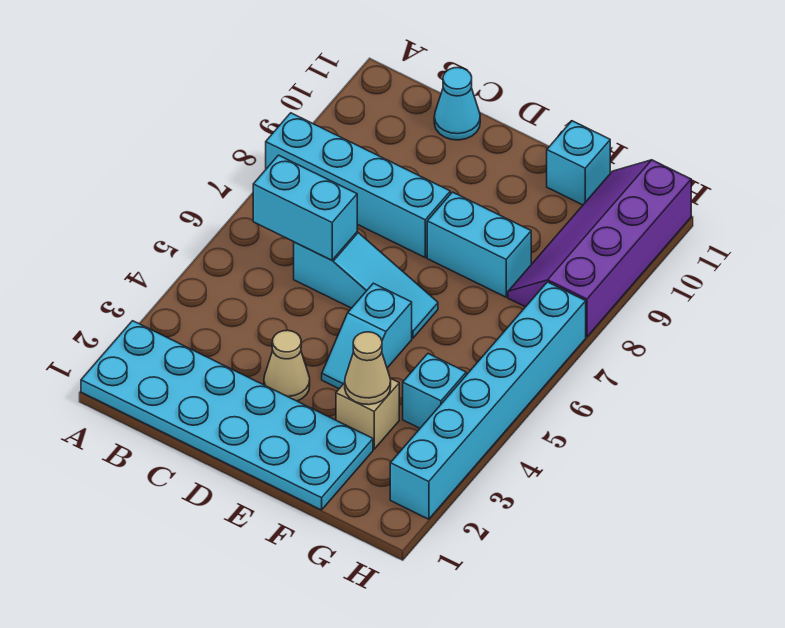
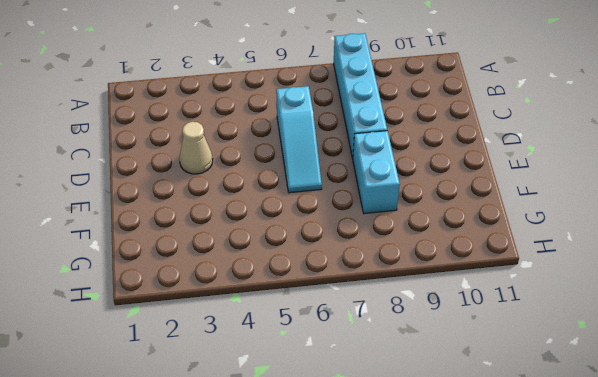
none -> cyan plate A1:F2 level 1
none -> cyan cone C11 level 1
none -> cyan slope E4:E5 level 1 top 5

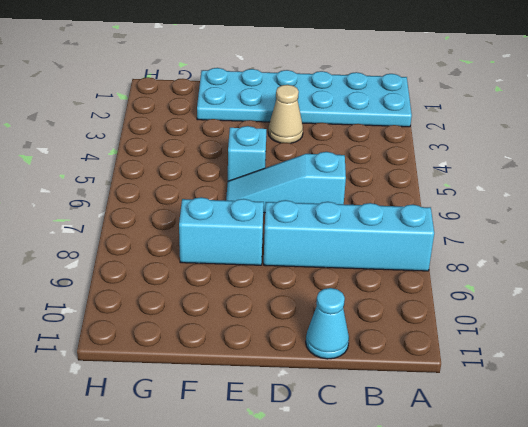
none -> tan brick F3 level 1
none -> cyan brick F11 level 1
none -> cyan brick G4 level 1

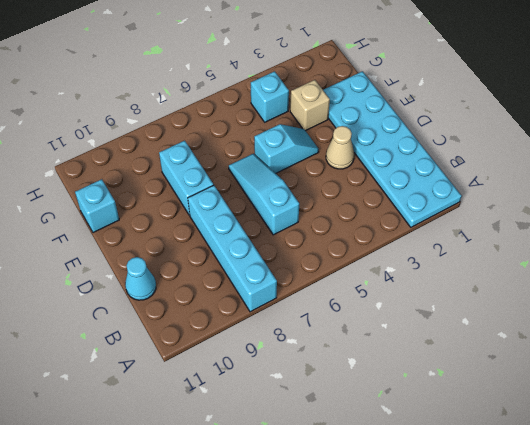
none -> purple slope G8:H11 level 1 top H
none -> cyan brick H2:H7 level 1
none -> cyan brick B6:C6 level 2

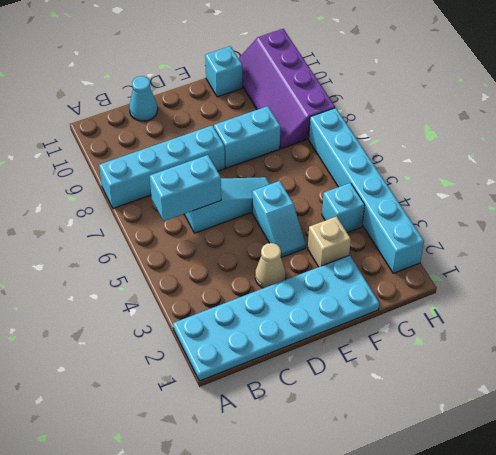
none -> tan cone F3 level 2

